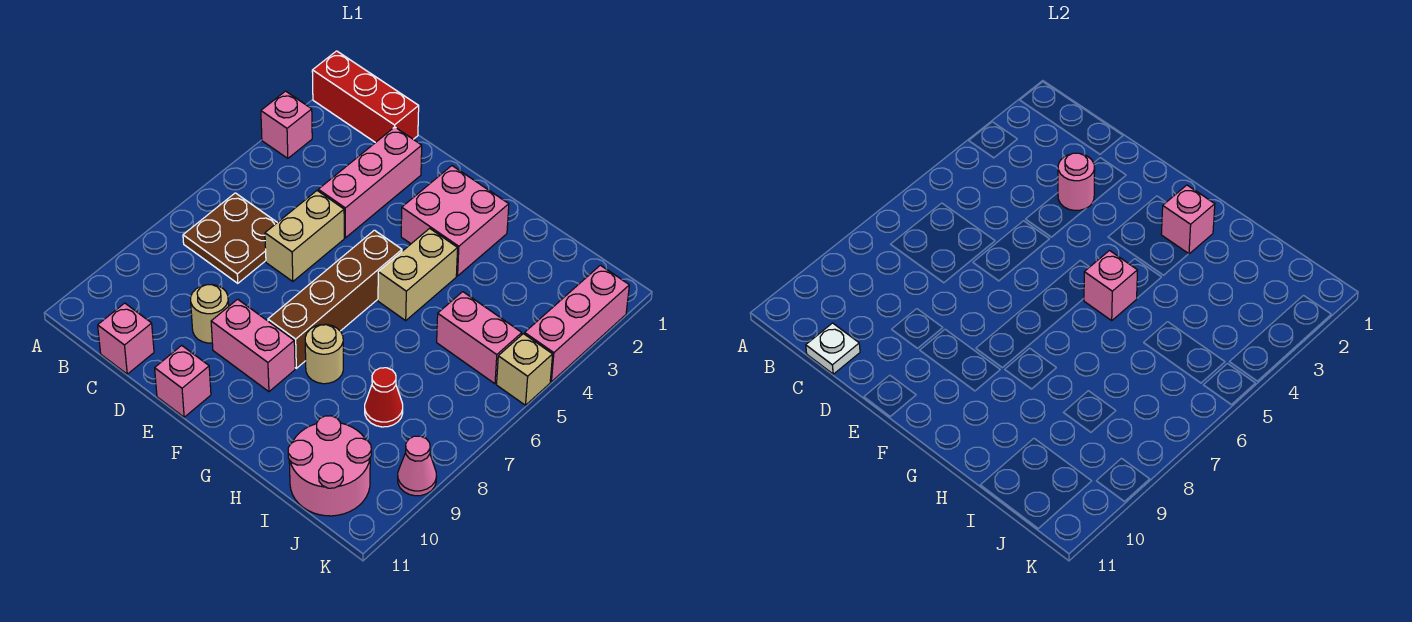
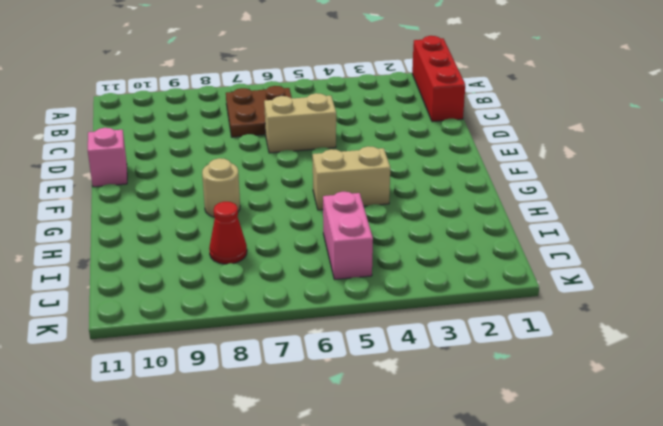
none -> pink brick A3 level 1
none -> pink brick C11 level 1
none -> pink brick D2:D4 level 1

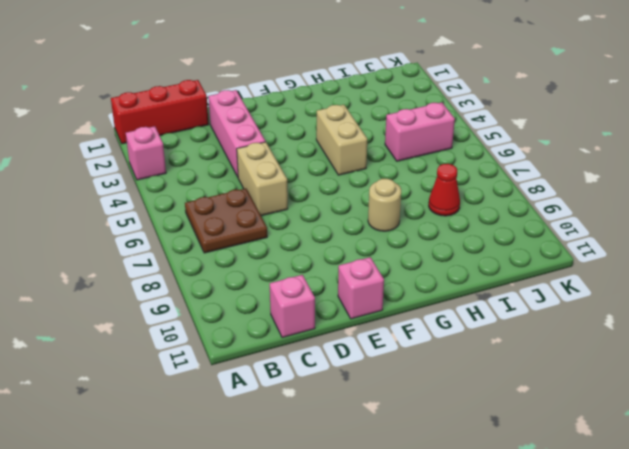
none -> tan round brick D9 level 1
none -> pink brick E9:F9 level 1
none -> pink brick F2:G3 level 1

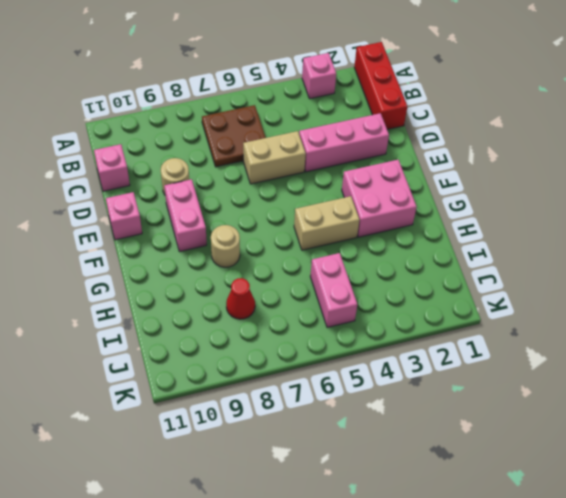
none -> brown brick F5:F8 level 1
none -> pink round brick I10:J11 level 1
none -> pink brick K2:K4 level 1

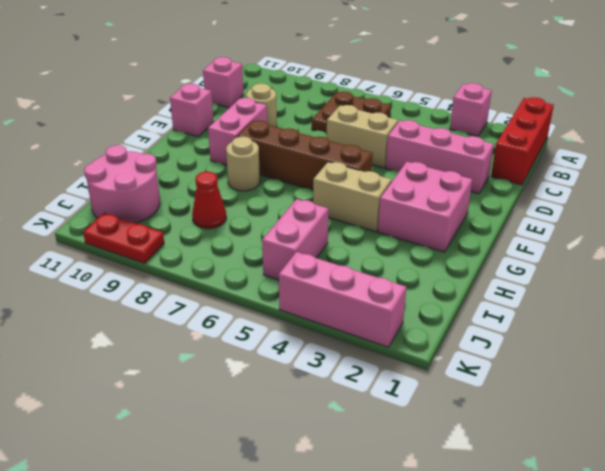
red plate K9:K10 level 1 -> pink cone K9 level 1
none -> tan brick K5 level 1
none -> white plate C11 level 2
none -> pink round brick D3 level 2

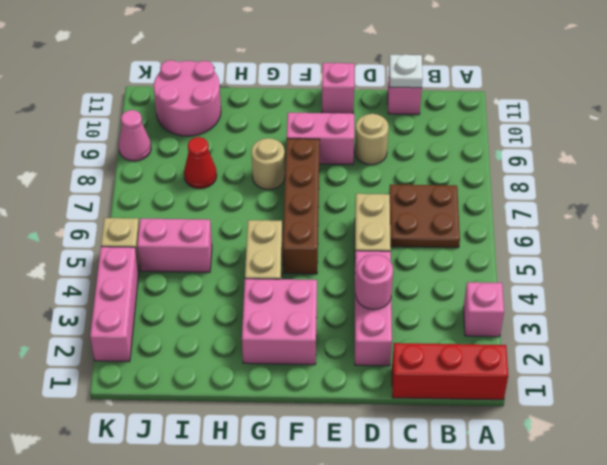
none -> pink brick G2 level 2
none -> pink brick G5 level 2

